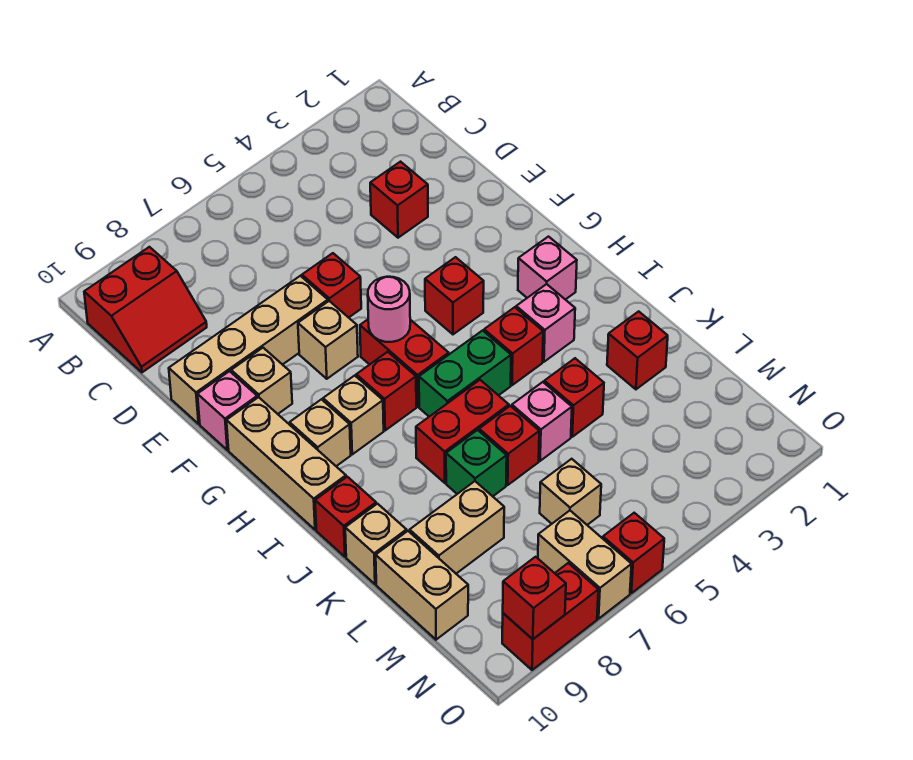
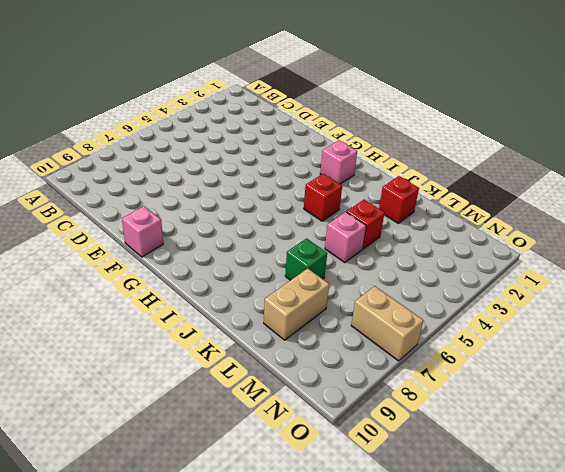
none -> red slope B9:C10 level 1 top B
none -> red brick D3 level 1
none -> red brick E6 level 1
none -> tan brick E7:E10 level 1

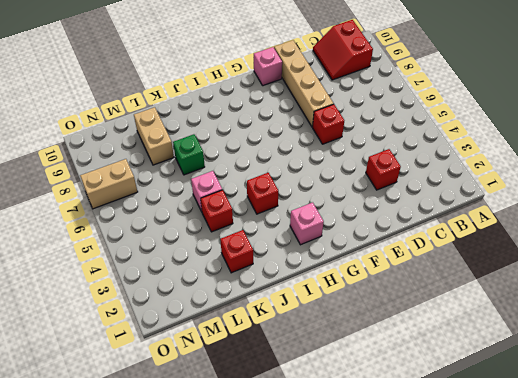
none -> tan brick F7 level 1
none -> tan brick F9 level 1
none -> red brick G4 level 1
none -> red brick G6:H6 level 1

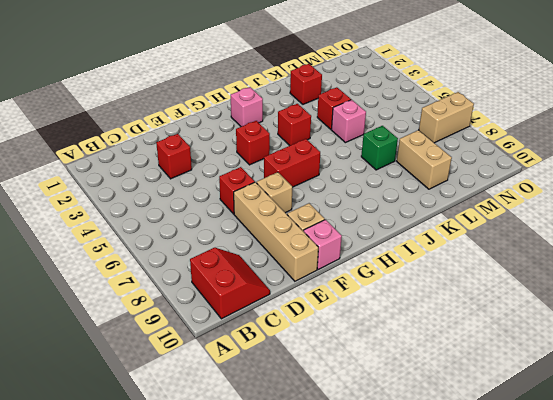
none -> tan brick G10:I10 level 1
none -> red brick H7 level 1
none -> tan brick H8 level 1
none -> tan brick H9 level 1

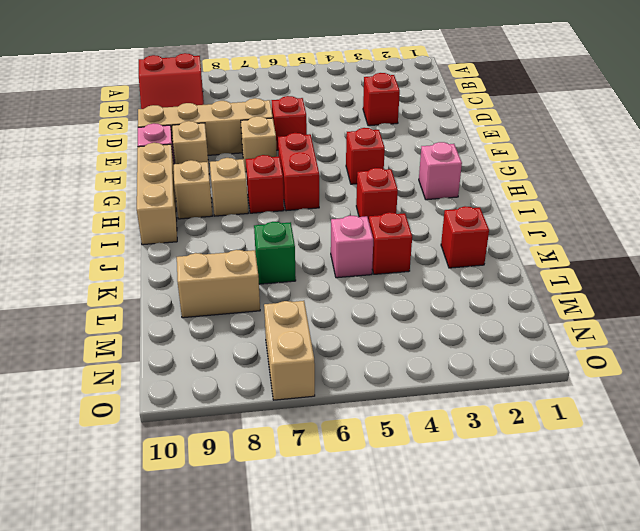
none -> pink brick I3 level 1
none -> green brick I5:I6 level 1
none -> red brick J6:J7 level 1
none -> red brick J10 level 1

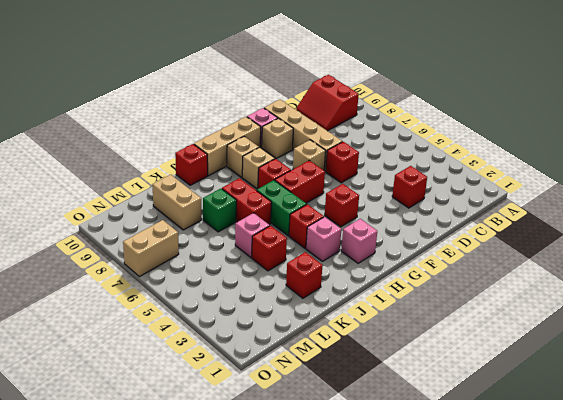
none -> red brick K6 level 1
none -> tan brick K10 level 1
none -> tan brick L10:M10 level 1
none -> tan brick M6 level 1

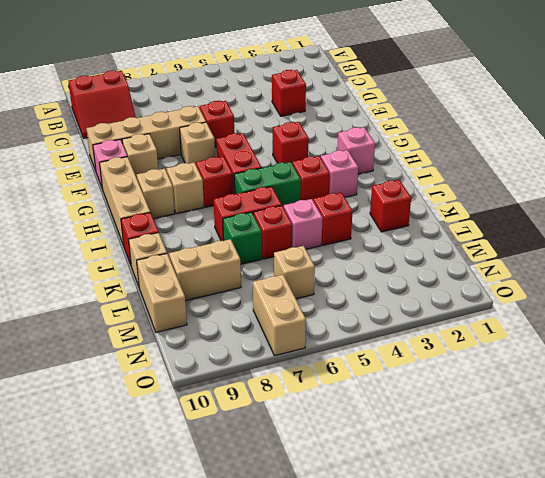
none -> red brick O6 level 1
none -> red brick O8:O9 level 1
none -> pink round brick G6 level 2
none -> red brick O9 level 2

